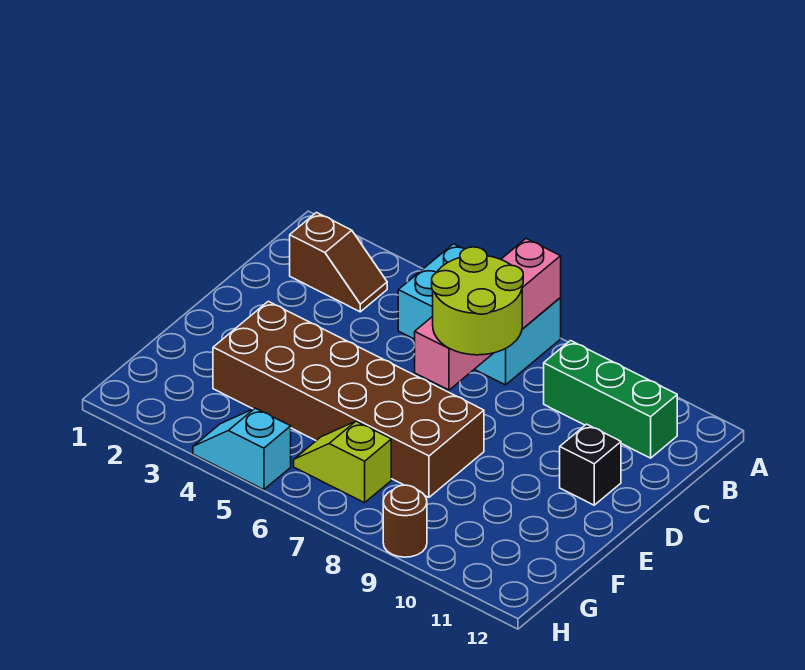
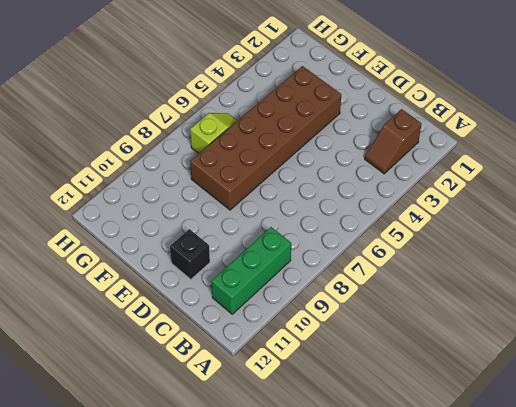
none -> cyan brick A5:B7 level 1
none -> cyan slope H4:H5 level 1 top 5

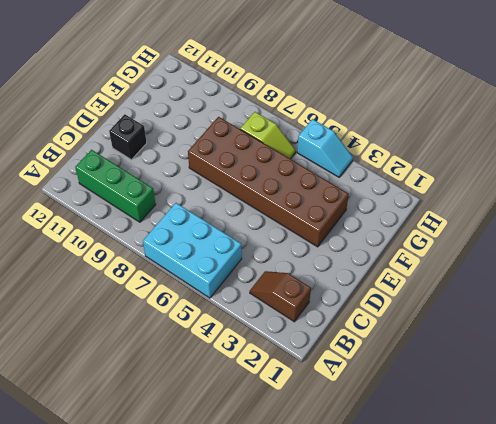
none -> brown round brick H9 level 1
none -> pink brick A7:D7 level 2

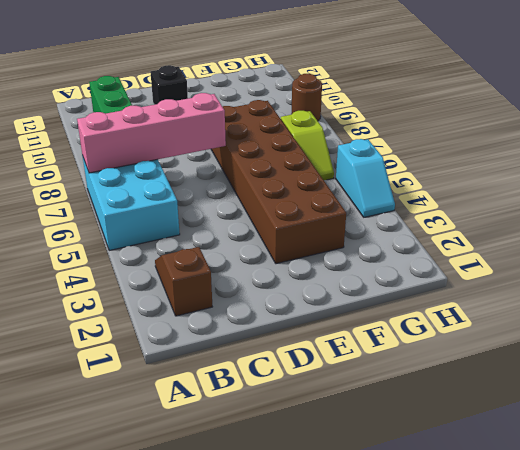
none -> lime round brick C7:D8 level 3

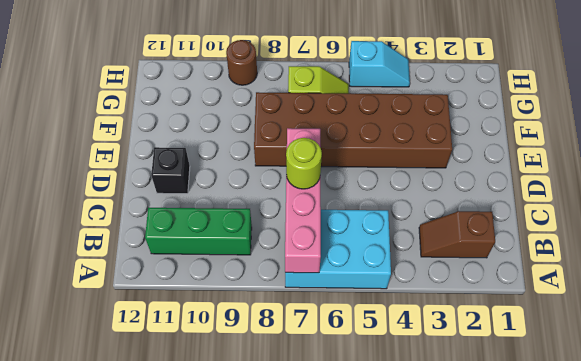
lime round brick C7 level 3 -> lime round brick C7:D8 level 3

